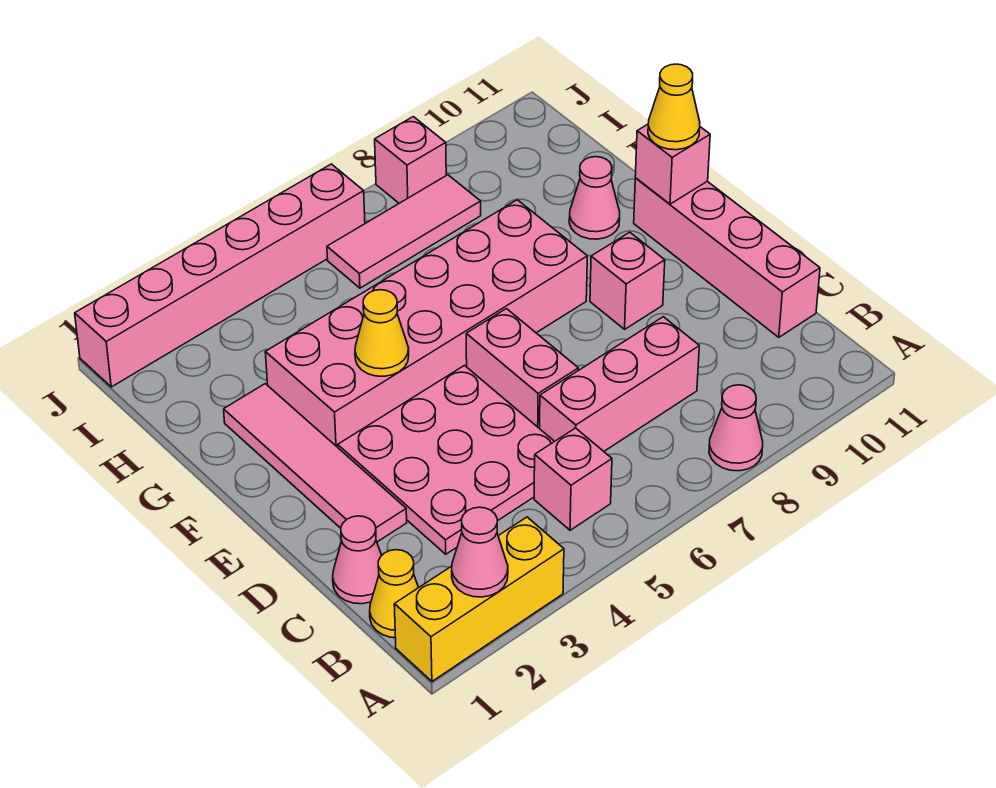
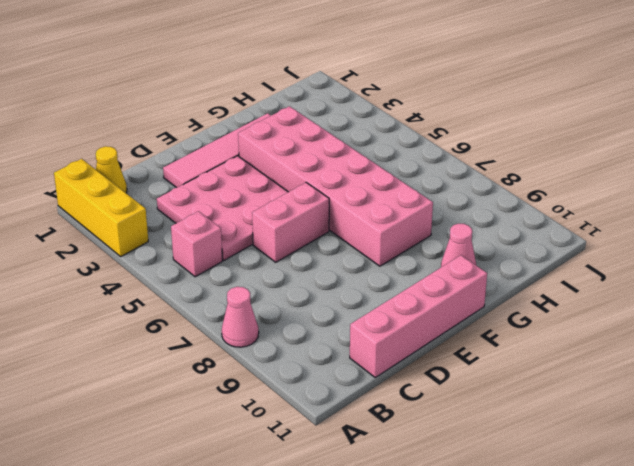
none -> pink cone C1 level 1
none -> pink brick C6:C8 level 1
none -> pink brick E9 level 1

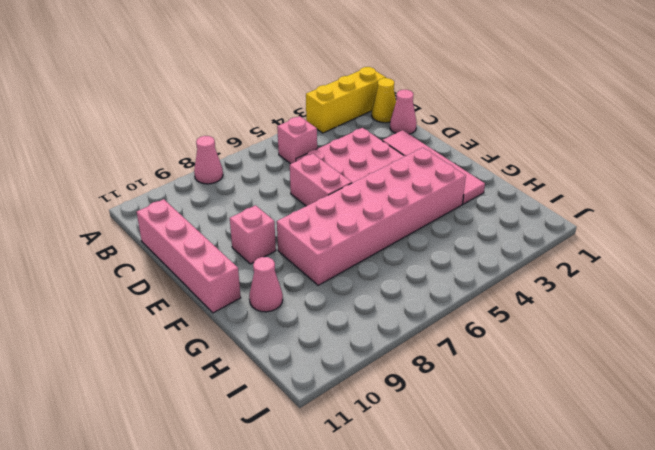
none -> pink brick C6:C8 level 1
none -> pink tile I6:I8 level 1
none -> pink brick J1:J6 level 1

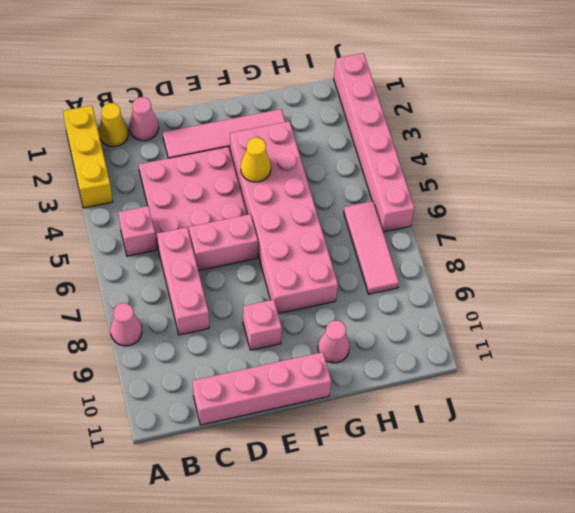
none -> pink brick J8 level 1
none -> pink cone A2 level 2
none -> pink brick F11 level 2

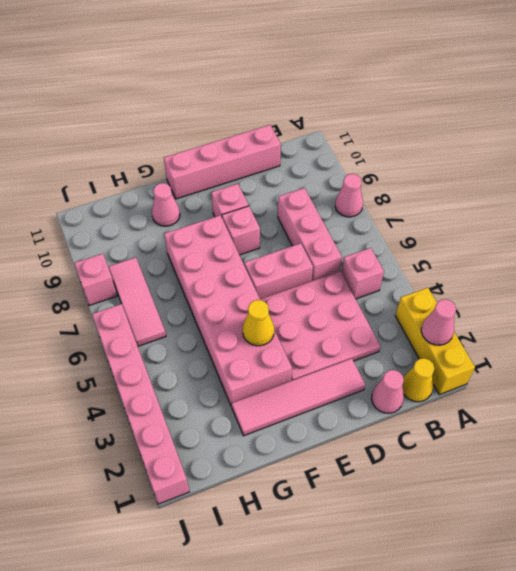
pink brick E8 level 1 -> pink brick F11 level 2
none -> yellow cone F11 level 3

